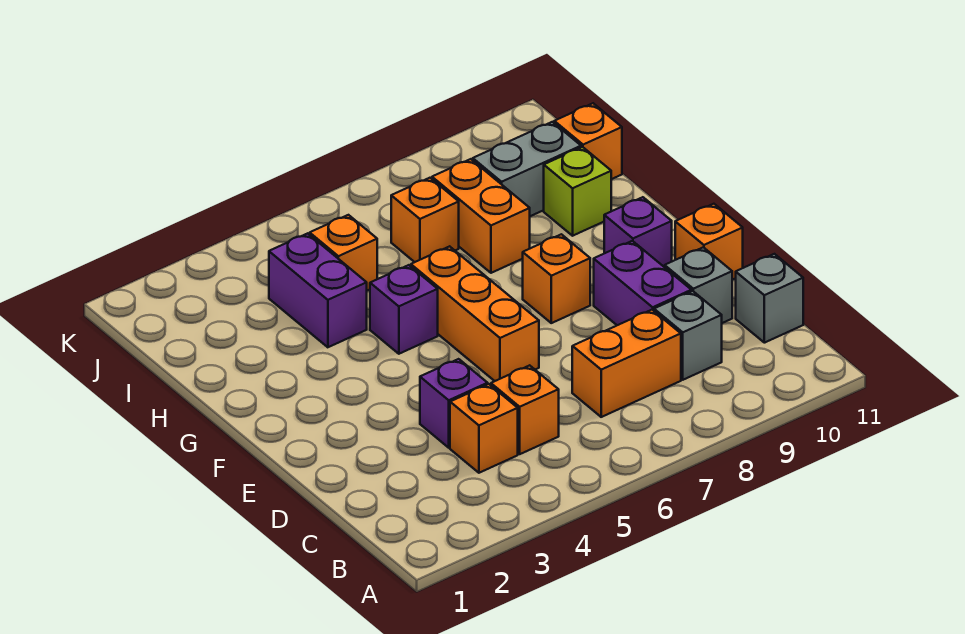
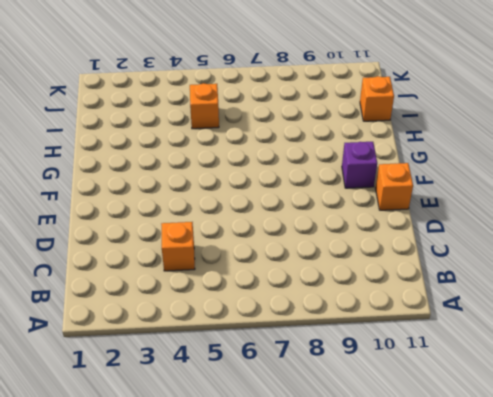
none -> orange brick C5 level 1
none -> orange brick C7:C8 level 1
none -> grey brick C9 level 1

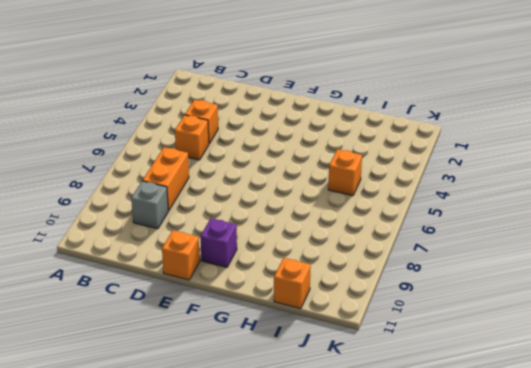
none -> grey brick C11 level 1
none -> purple brick D4 level 1
none -> purple brick D9:E9 level 1

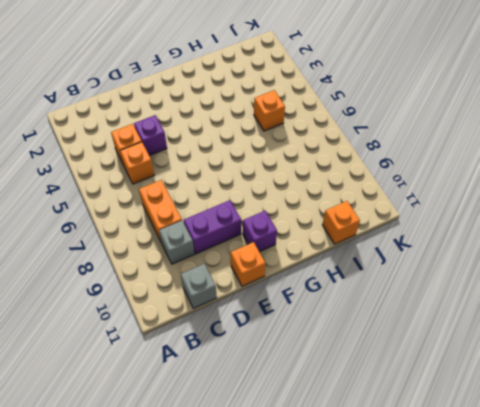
none -> grey brick D10 level 1
none -> orange brick E6:G6 level 1
none -> orange brick F8 level 1

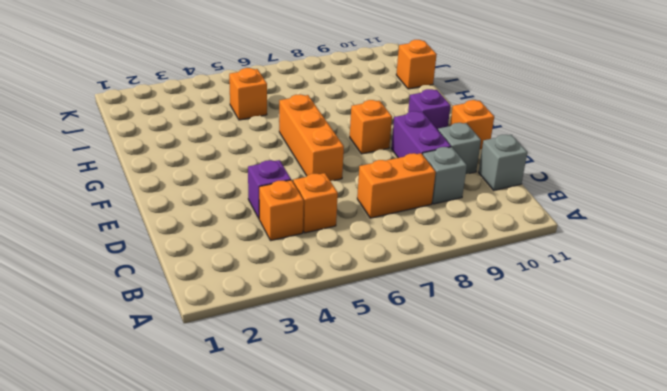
none -> purple brick G5 level 1
none -> purple brick H4:I4 level 1
none -> orange brick H8:I8 level 1

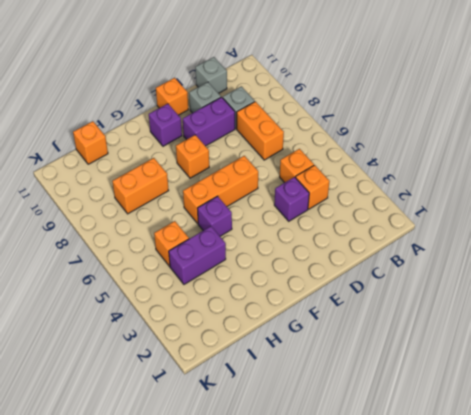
none -> lime brick H10 level 1
none -> orange brick I7 level 1
none -> grey brick I9:I10 level 1

